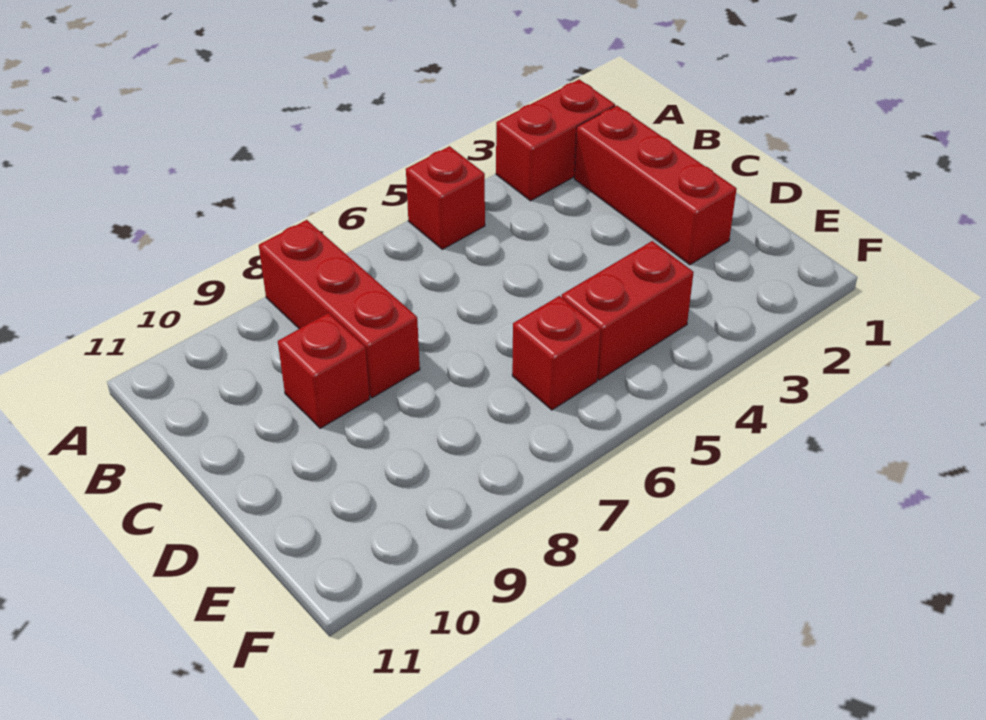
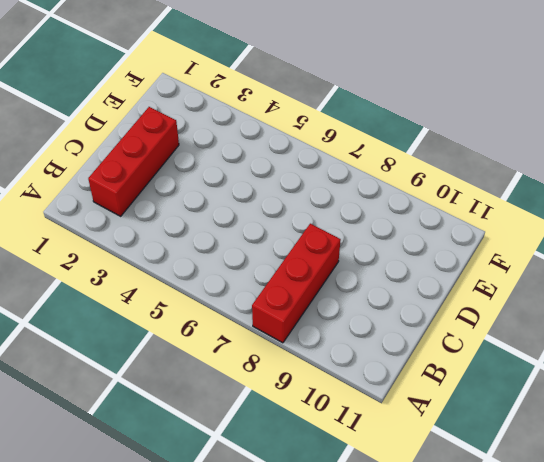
none -> red brick A2:A3 level 1
none -> red brick A5 level 1

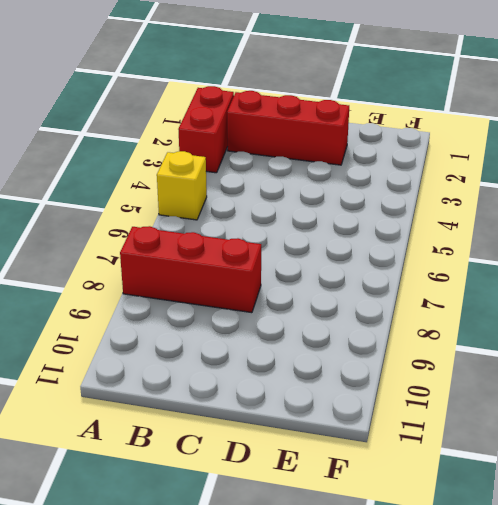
yellow brick A5 level 1 -> red brick A5 level 1
none -> red brick C9 level 1
none -> red brick E4:E5 level 1

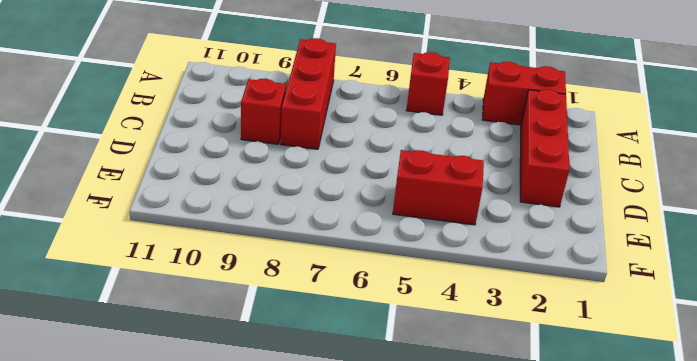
none -> red brick E6 level 1

